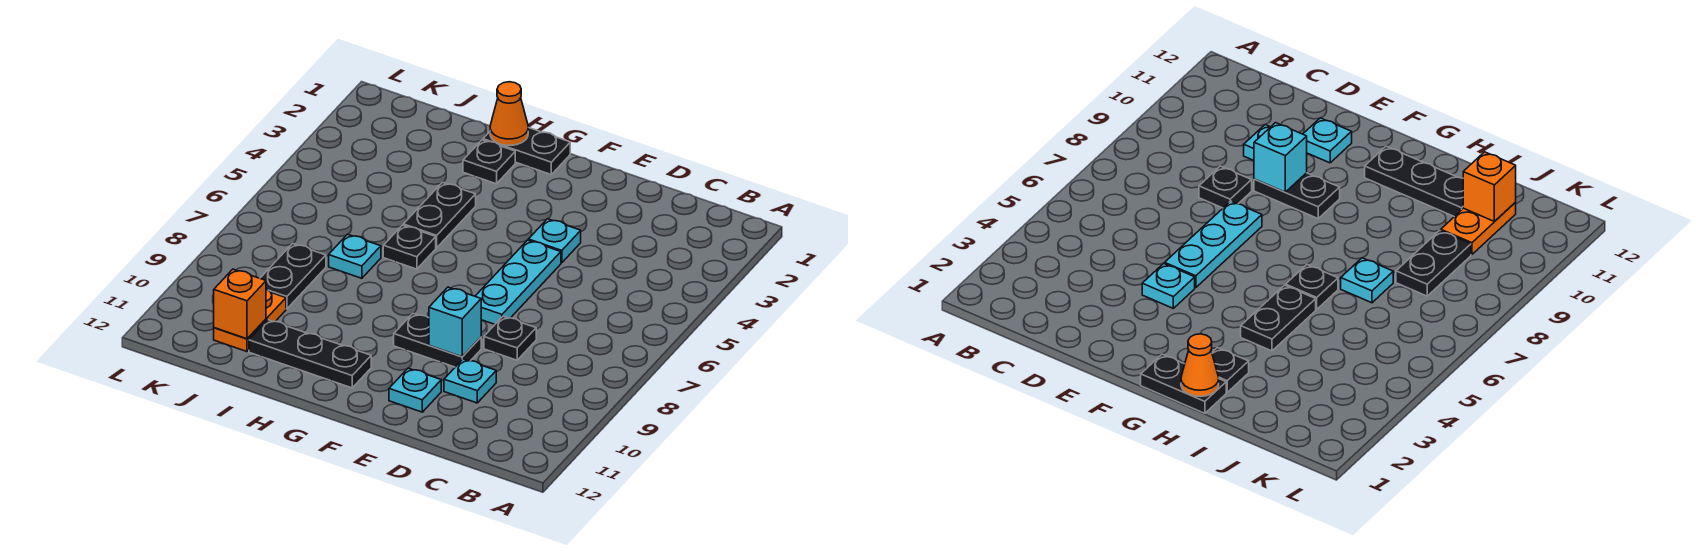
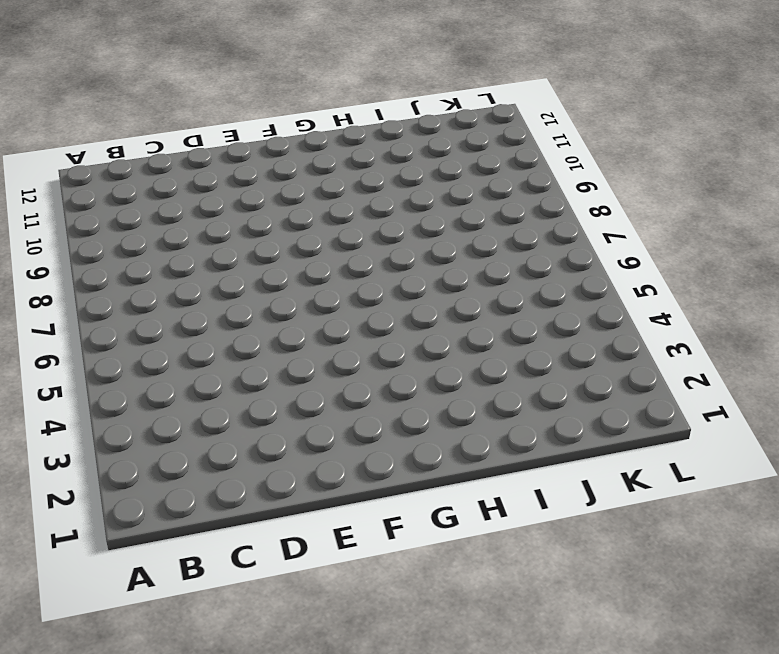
none -> black plate D8 level 1
none -> cyan plate D10 level 1
none -> cyan plate E4 level 1

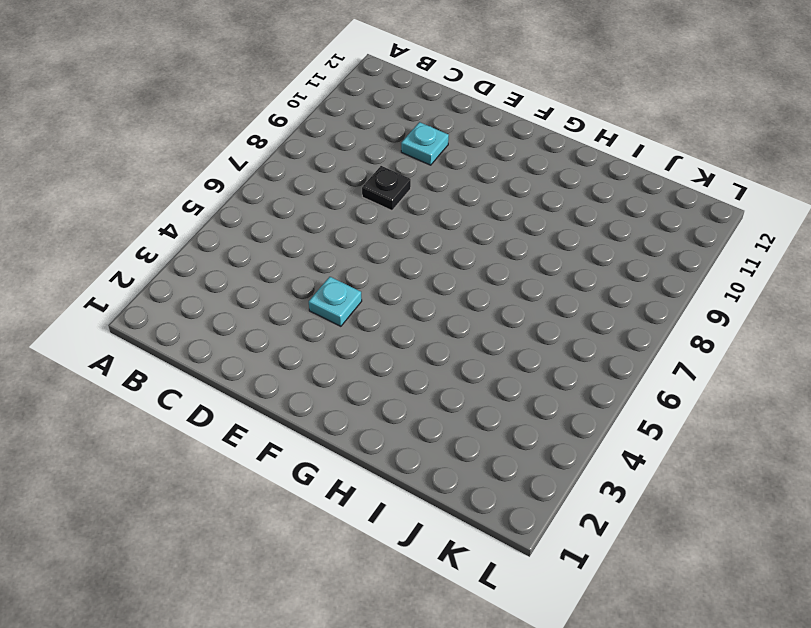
none -> cyan plate E5:E7 level 1
none -> black plate E9:F9 level 1
none -> cyan plate E11 level 1

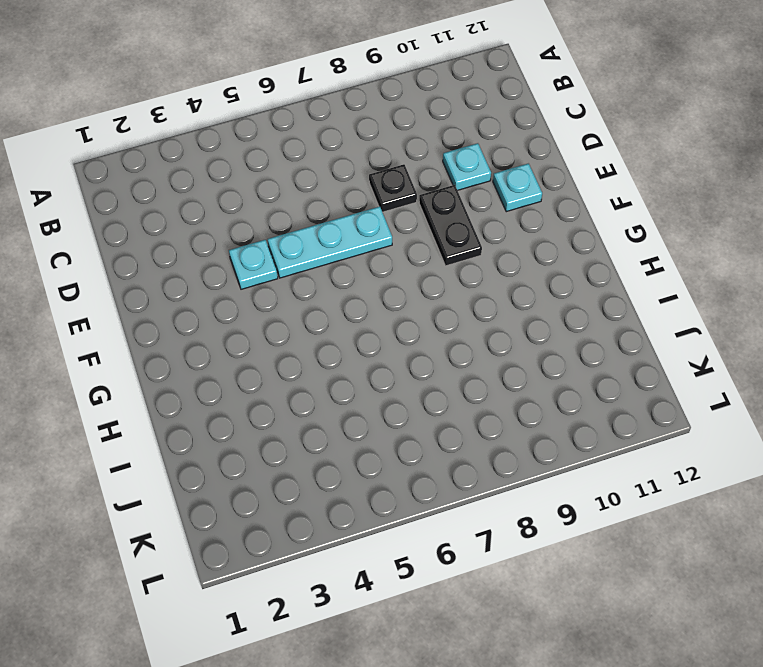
none -> black plate G1:H1 level 1
none -> black plate G11:I11 level 1
none -> black plate H2 level 1

